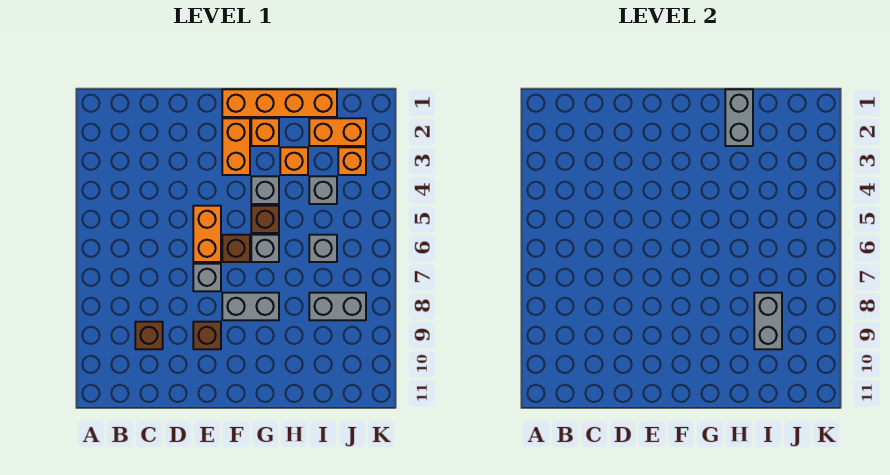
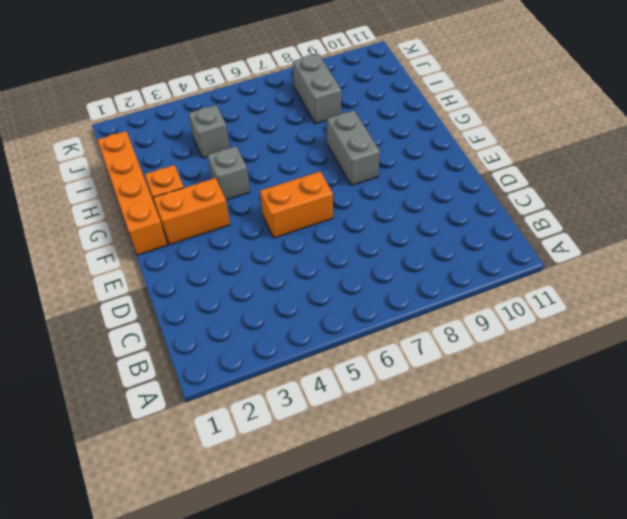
none -> brown brick C9 level 1
none -> grey brick E7 level 1
none -> brown brick E9 level 1

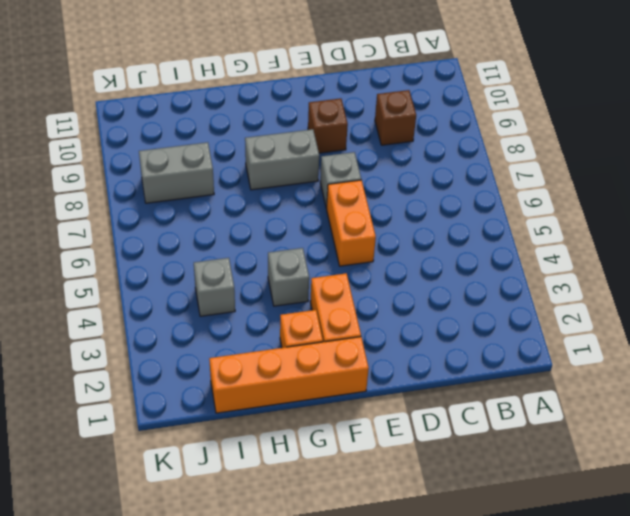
none -> brown brick F6 level 1
none -> brown brick G5 level 1
none -> grey brick G6 level 1

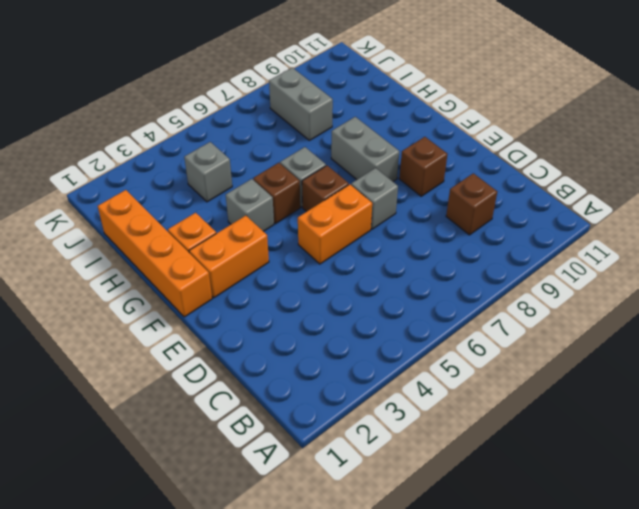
none -> orange brick H3 level 1
none -> orange brick I2:J2 level 1
none -> grey brick I6 level 1

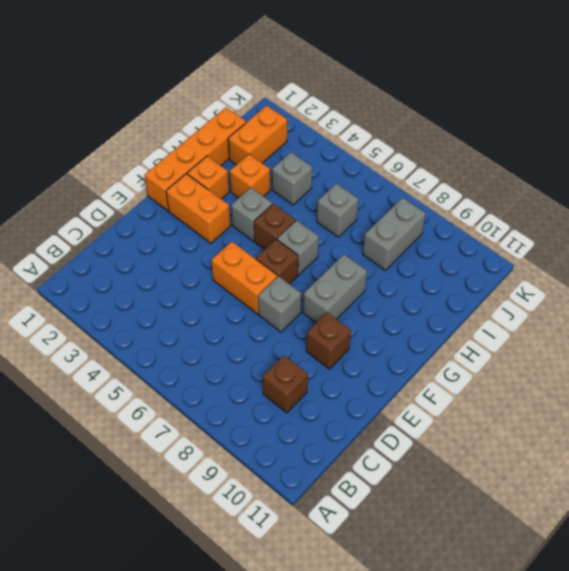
none -> orange brick J3 level 1
none -> grey brick H1:H2 level 2
none -> grey brick I8:I9 level 2

